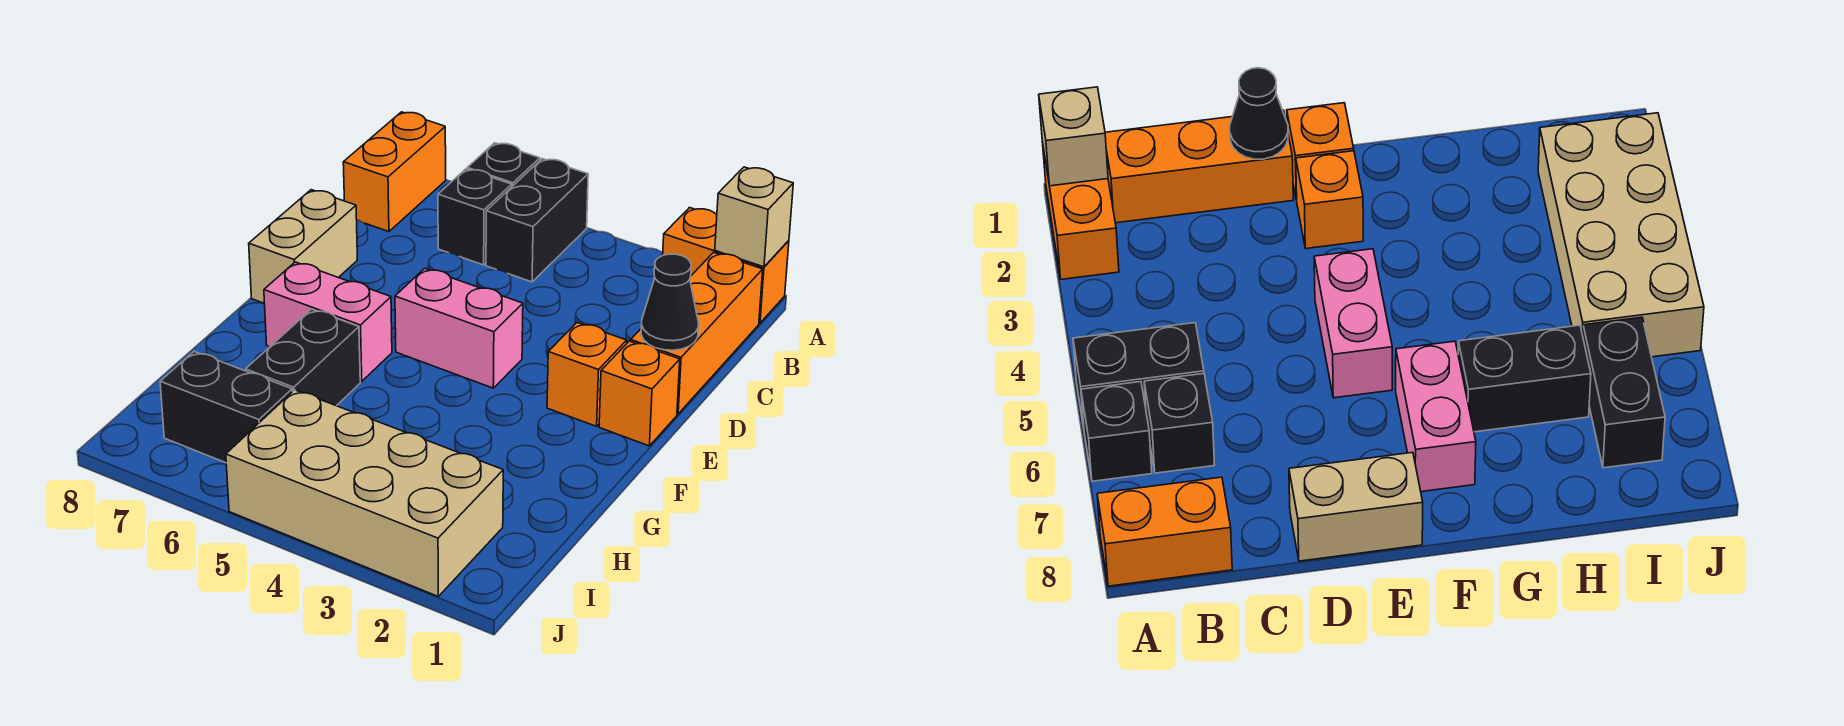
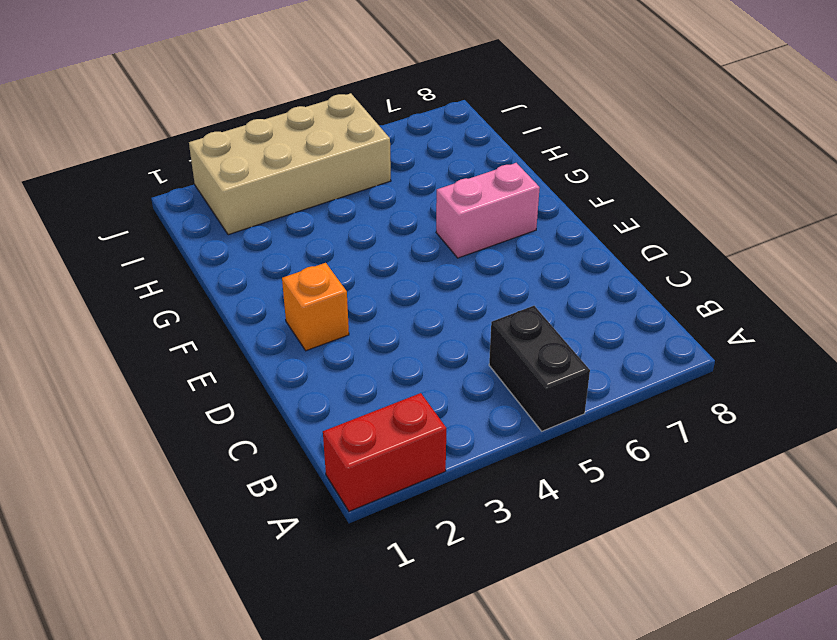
red brick A1:A2 level 1 -> orange brick A1:A2 level 1
none -> black brick A6 level 1
none -> orange brick A8:B8 level 1
none -> orange brick B1:D1 level 1

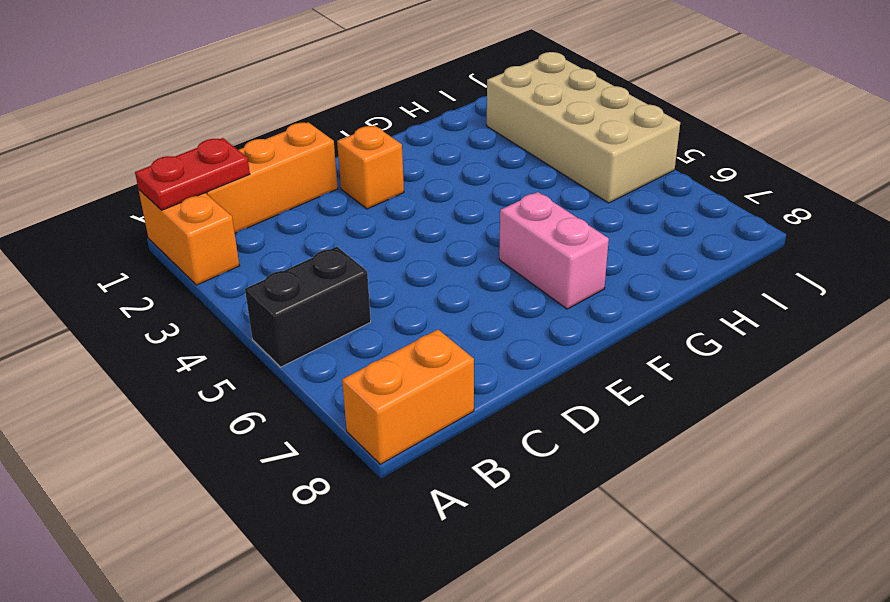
red plate A1:B1 level 2 -> tan brick A1 level 2
none -> black brick A6 level 1
none -> black brick B6 level 1
none -> tan brick D8:E8 level 1

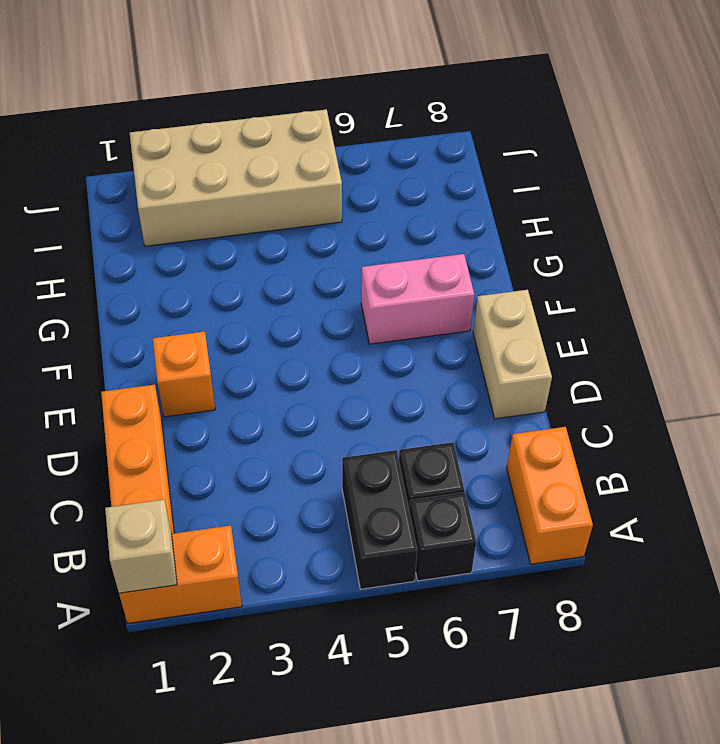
none -> orange brick E1 level 1
none -> pink brick E4:E5 level 1
none -> black brick G6:H6 level 1

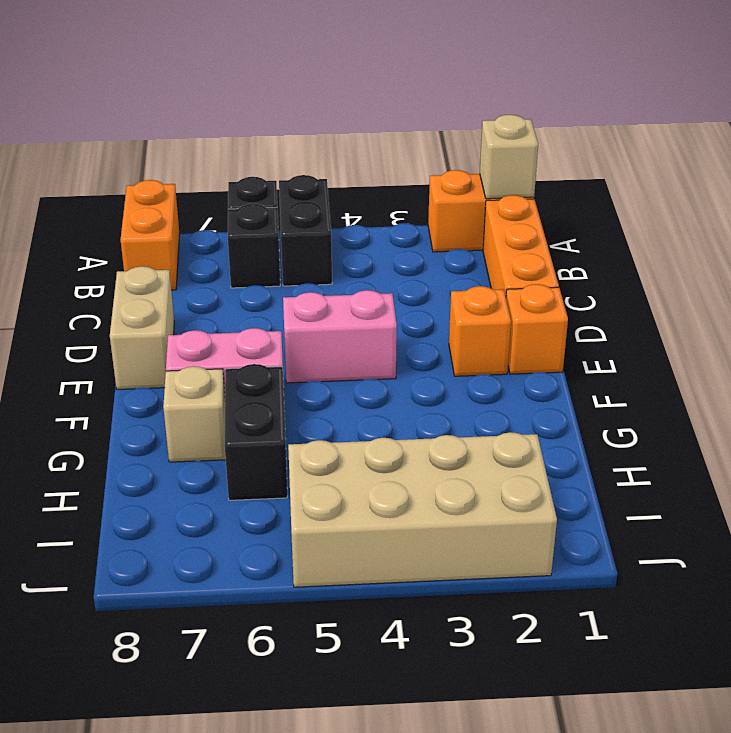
tan brick G7 level 1 -> none
none -> black brick I6:I7 level 1
none -> black cone D1 level 2

